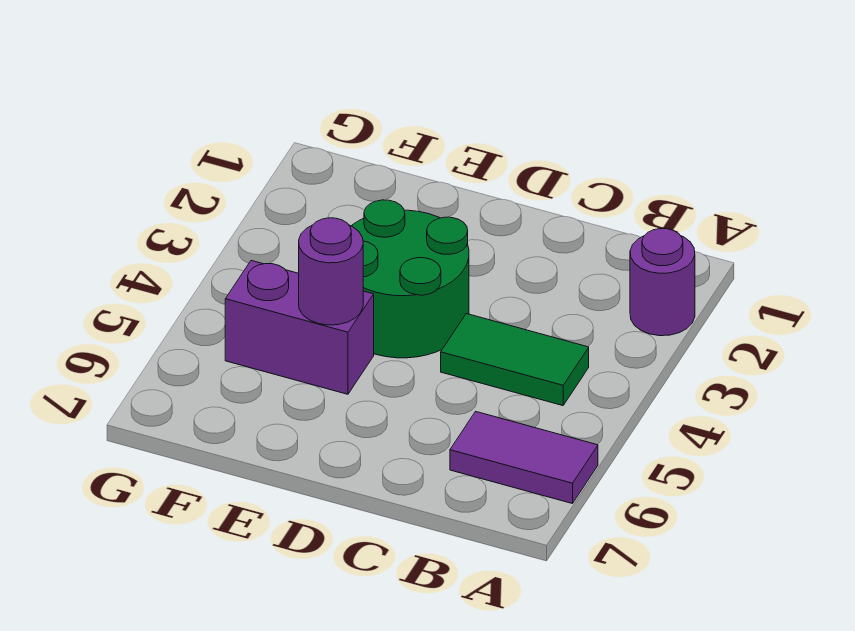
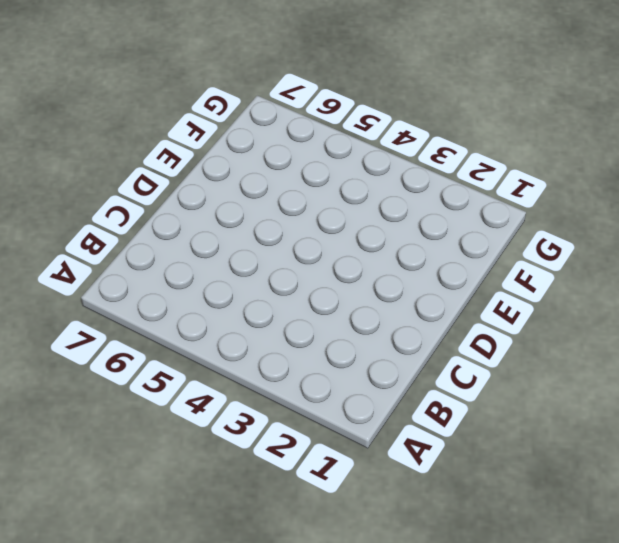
none -> purple round brick A2 level 1
none -> purple tile A6:B6 level 1

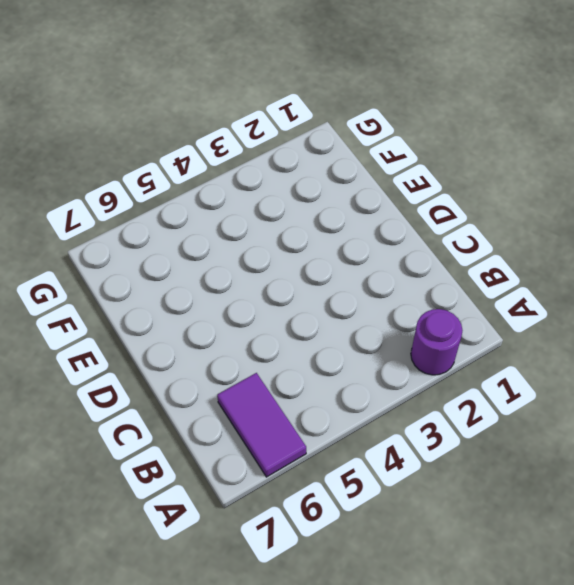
none -> green tile B4:C4 level 1
none -> green round brick D3:E4 level 1

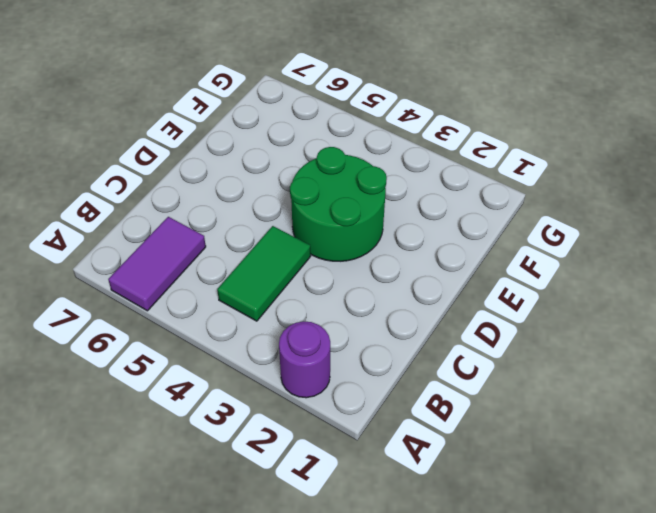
none -> purple brick E5:F5 level 1
none -> purple round brick E5 level 2

